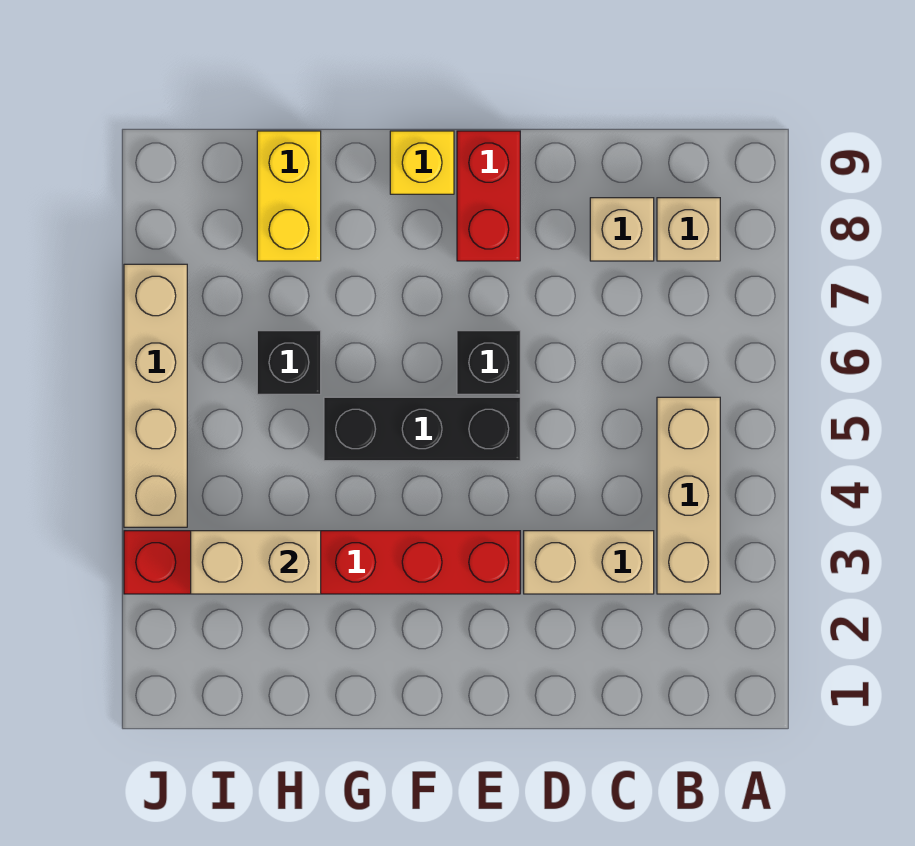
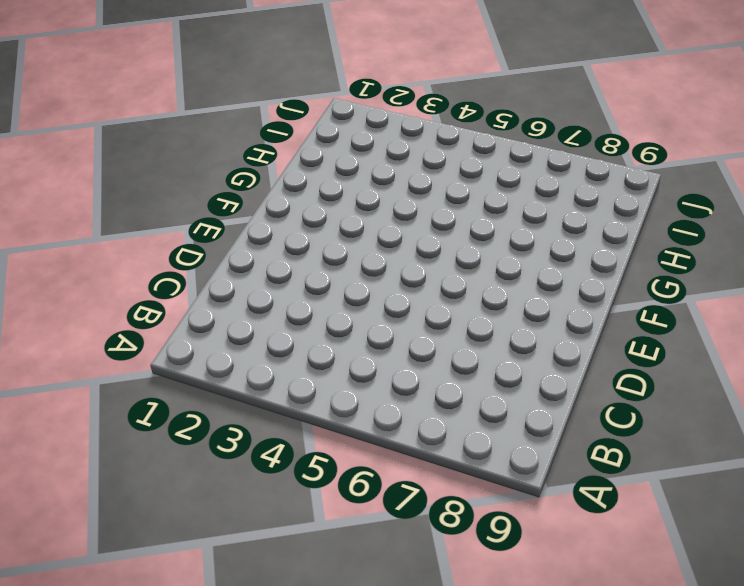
none -> tan brick B3:B5 level 1
none -> tan brick B8 level 1
none -> tan brick C3:D3 level 1

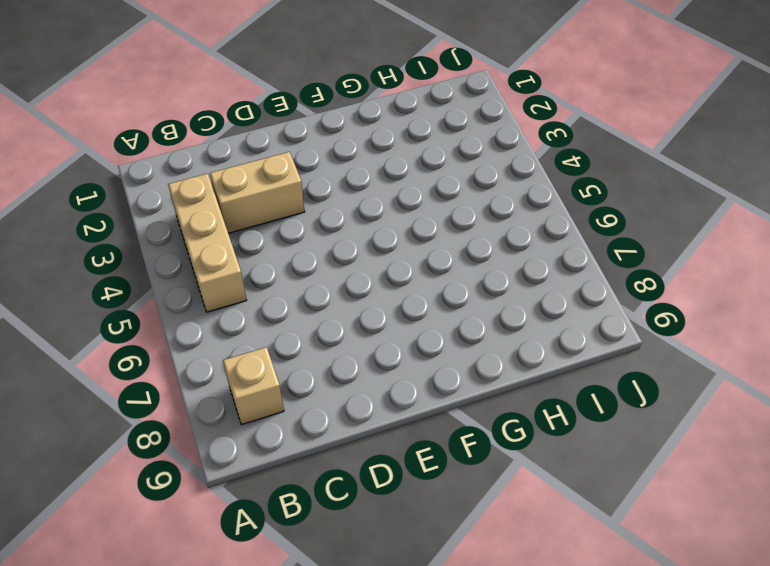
none -> tan brick C8 level 1
none -> red brick E3:J3 level 1
none -> black brick E5:G5 level 1

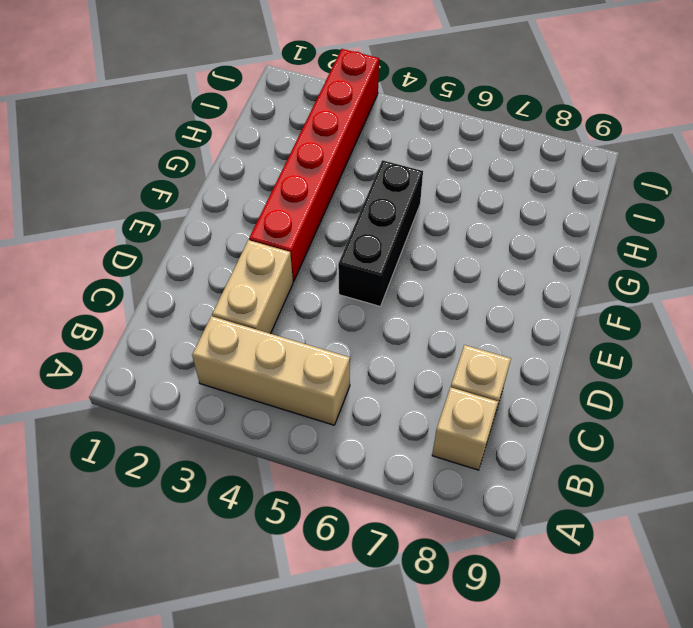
none -> black brick E6 level 1
none -> red brick E8:E9 level 1
none -> yellow brick F9 level 1

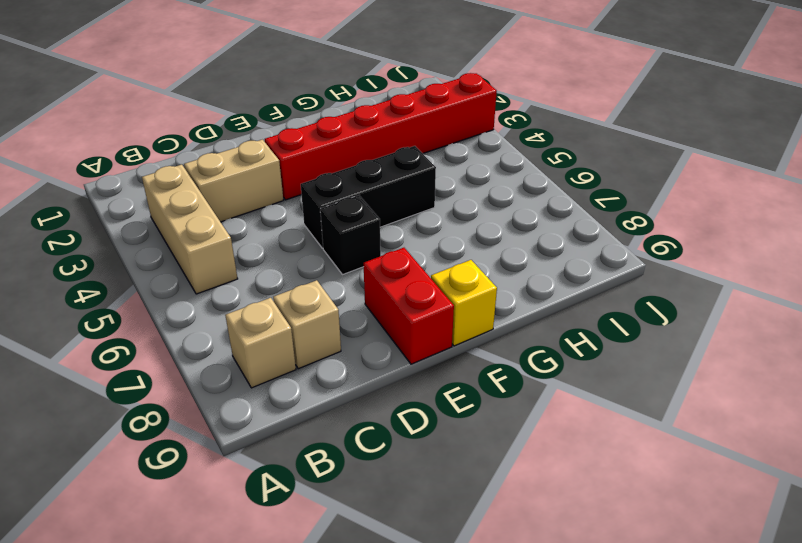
none -> black brick H6 level 1
none -> yellow brick H8:H9 level 1
none -> tan brick J4:J7 level 1

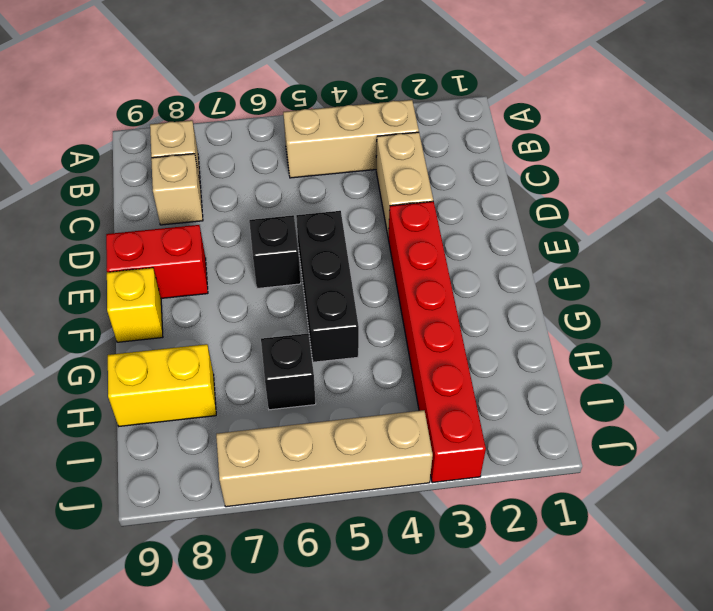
none -> tan brick H3:I3 level 2

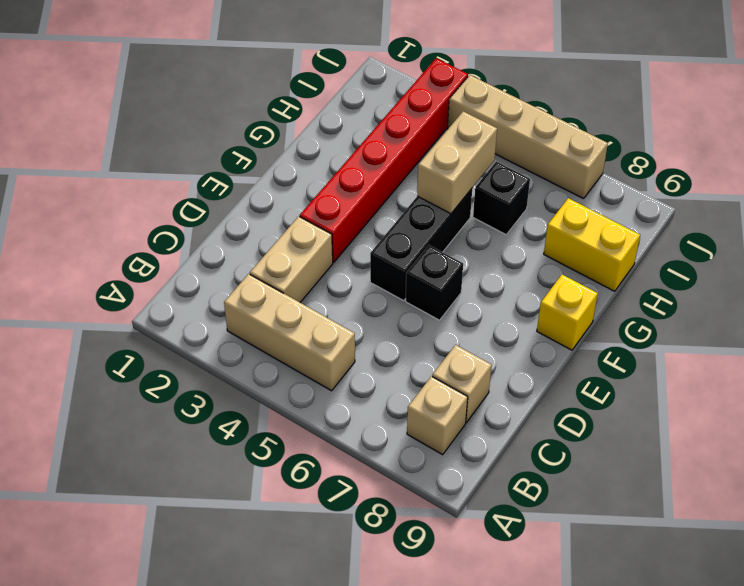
tan brick G5:H5 level 2 -> tan brick H3:I3 level 2
none -> red brick E8:E9 level 1

